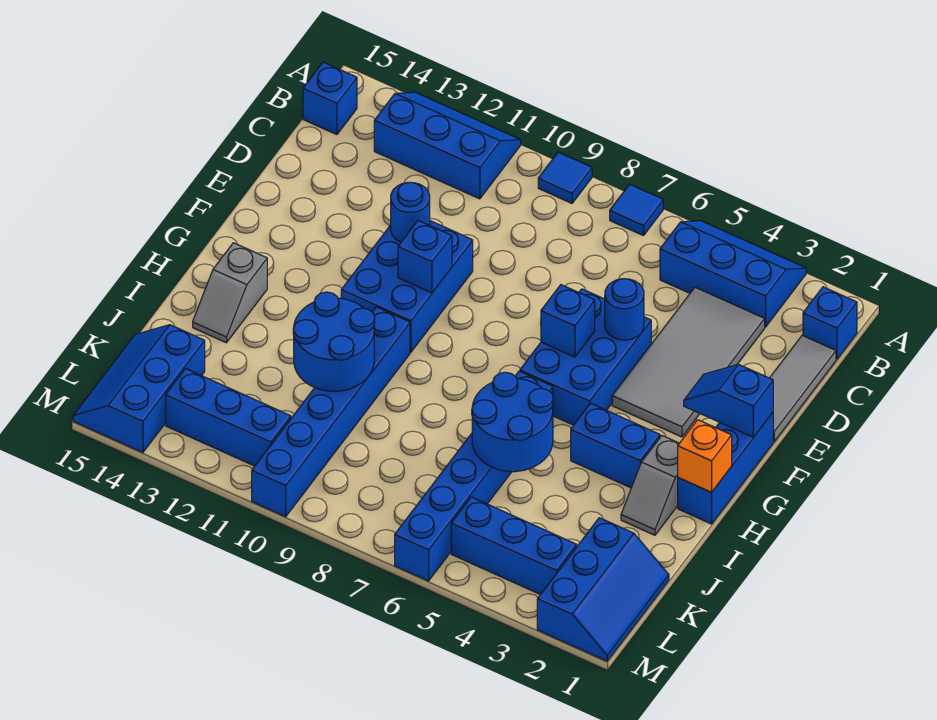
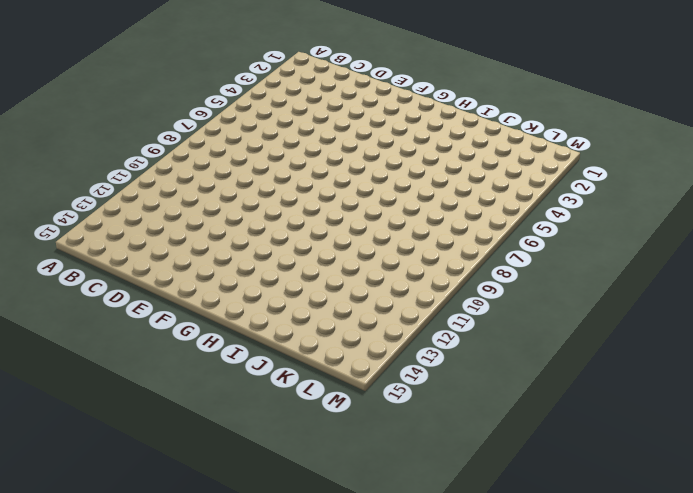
none -> blue slope A3:B5 level 1 top B
none -> blue tile A7 level 1
none -> blue tile A9 level 1

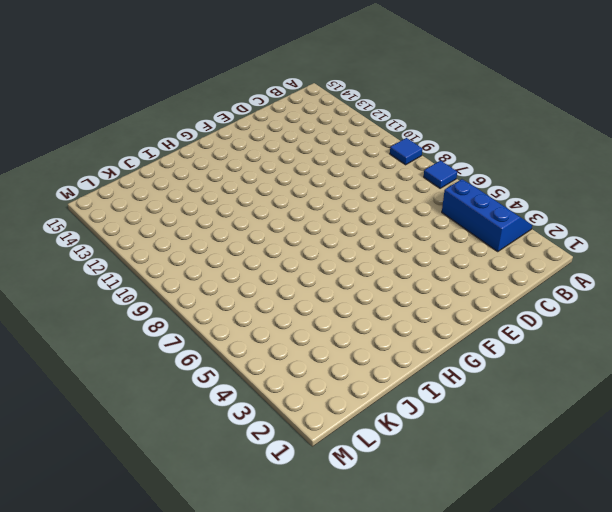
none -> blue slope A11:B13 level 1 top B
none -> blue brick B1 level 1
none -> blue brick B15 level 1

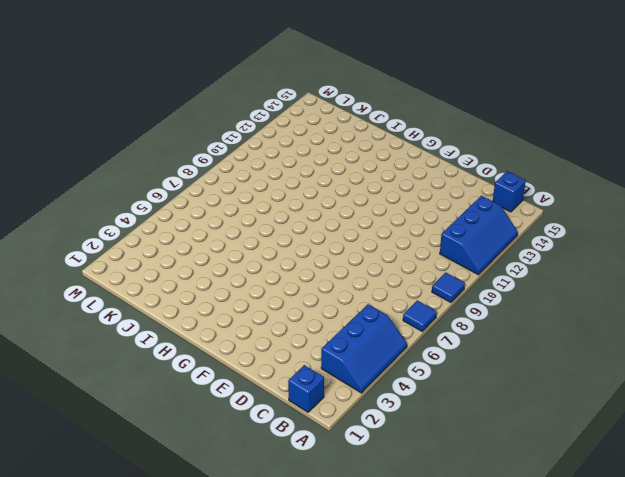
none -> grey tile C1:E1 level 1
none -> grey tile C3:F4 level 1
none -> blue brick E5:G6 level 1

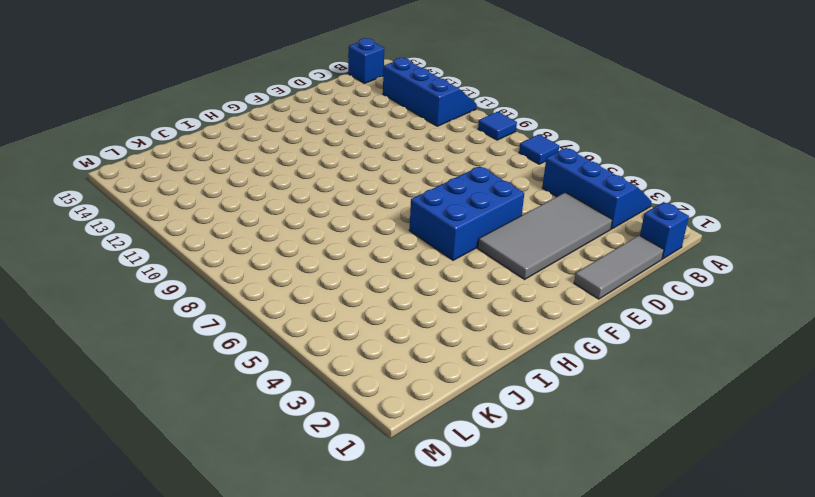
none -> blue brick E10:G11 level 1
none -> blue brick F1:H1 level 1
none -> grey slope H2:I2 level 1 top H

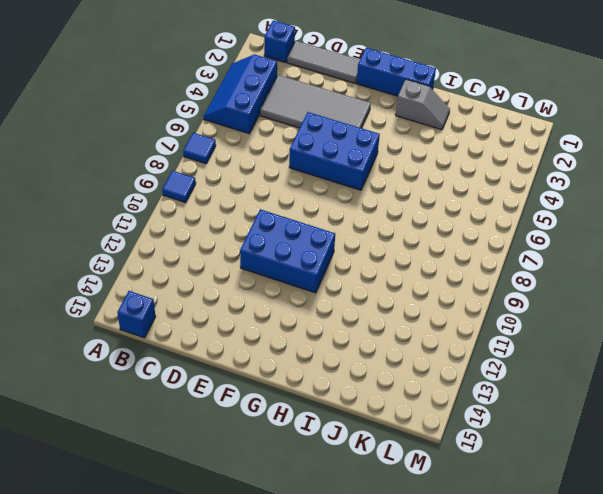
none -> blue slope A11:B13 level 1 top B
none -> blue brick H3:H4 level 1
none -> blue brick H6:M6 level 1

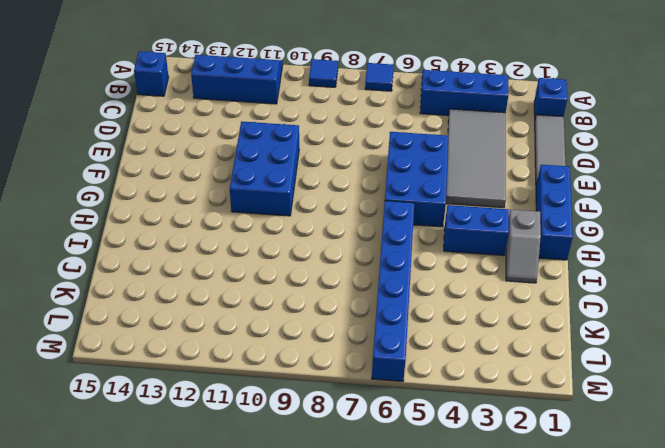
none -> blue brick H10:M10 level 1
none -> grey slope H14:I14 level 1 top H
none -> blue slope K1:M2 level 1 top 2

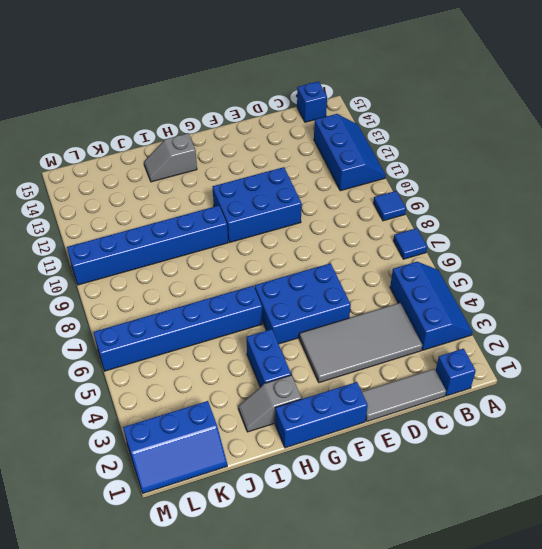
none -> blue slope K14:M15 level 1 top 14
none -> blue brick L3:L5 level 1
none -> blue brick L11:L13 level 1

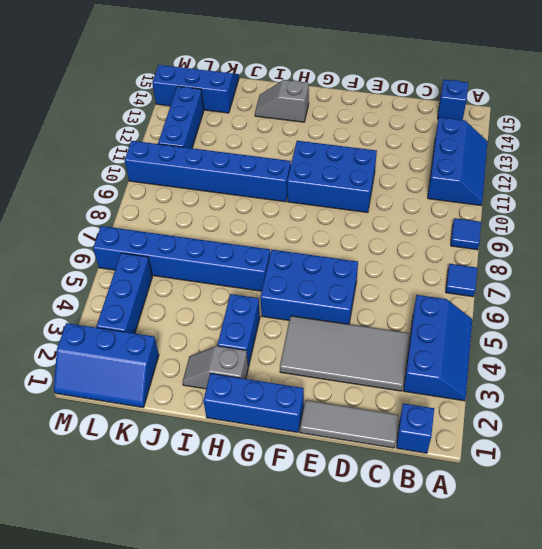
none -> blue round brick E5 level 2
none -> blue round brick E11 level 2
none -> blue slope F1:F2 level 2 top 1

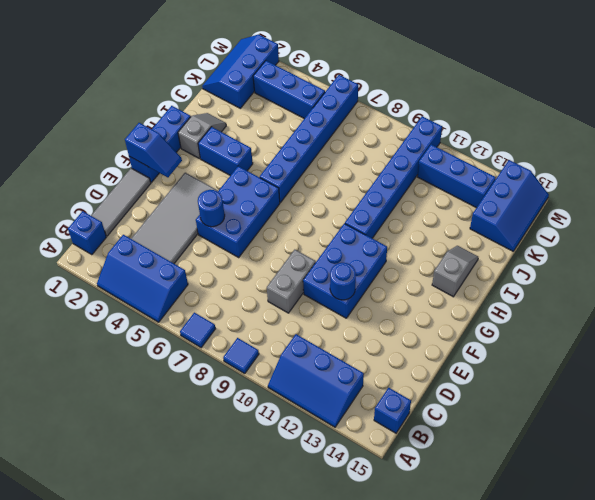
grey brick D9:E9 level 1 -> none
none -> blue brick F6 level 2
none -> blue brick F10 level 2
none -> orange brick H1 level 2

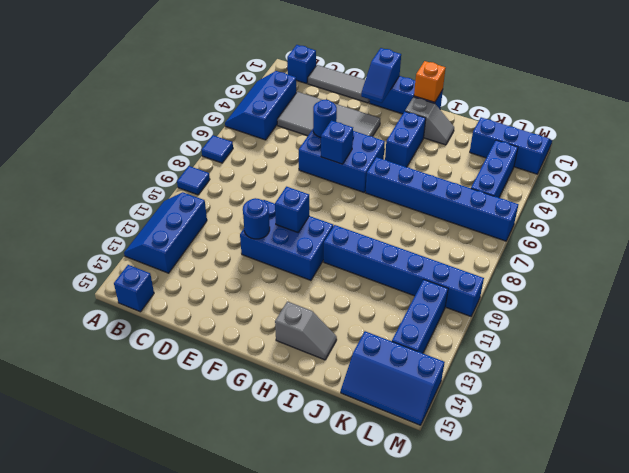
none -> blue round brick I5:J6 level 2
none -> blue round brick I10:J11 level 2

